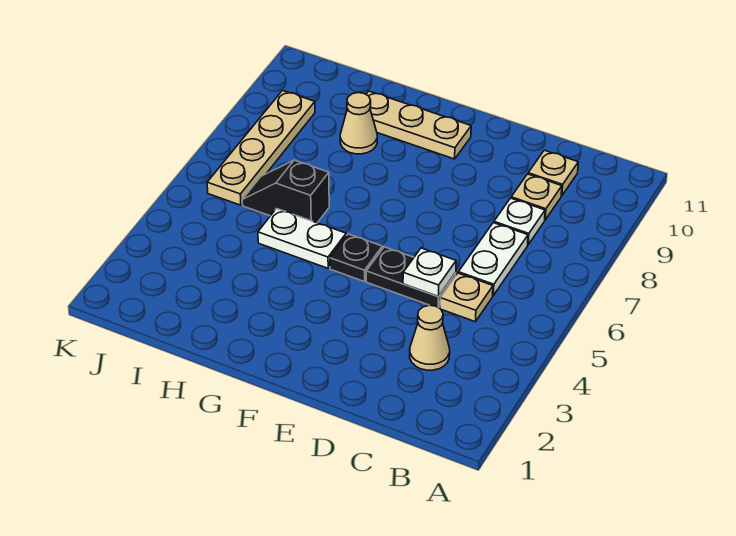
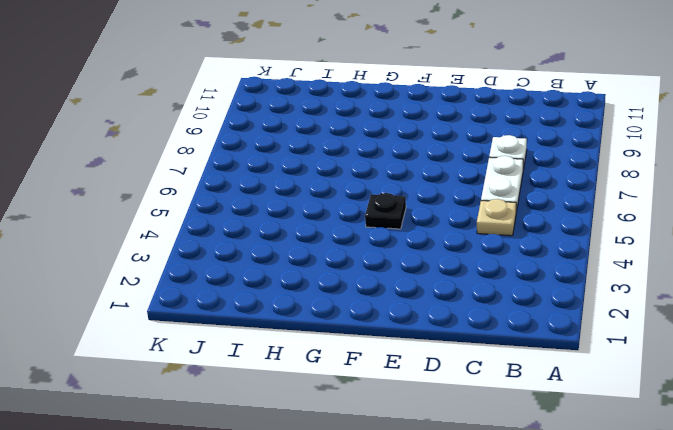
none -> tan cone C3 level 1
none -> tan plate C9 level 1
none -> tan plate C10 level 1

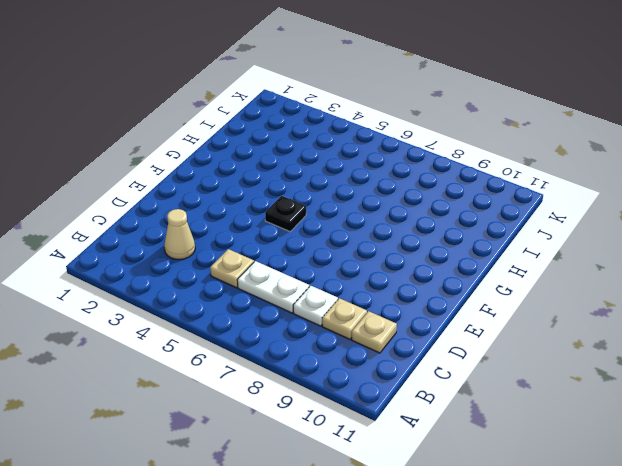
none -> black plate D5:E5 level 1
none -> tan plate F10:H10 level 1
none -> white plate G5:H5 level 1

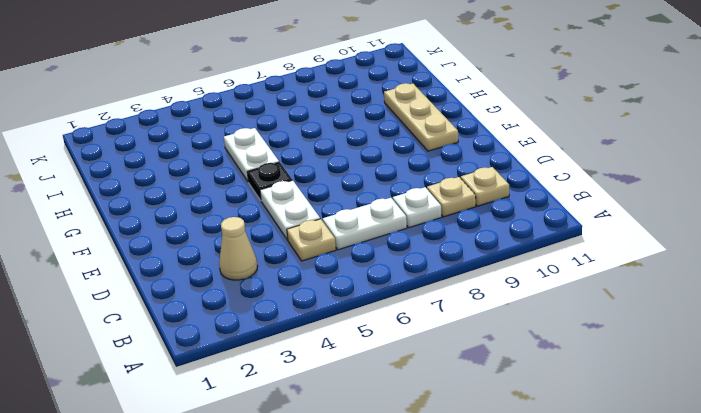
white plate D5:E5 level 1 -> black plate D5:E5 level 1
none -> black slope H6:I6 level 1 top H
none -> tan cone H9 level 1
none -> tan plate J6:J9 level 1

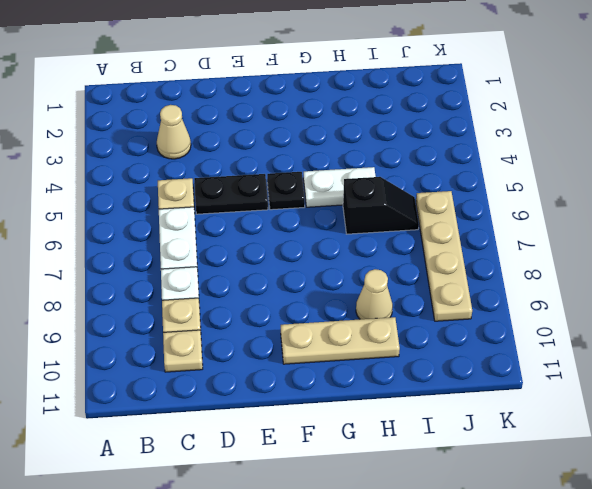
none -> white plate D5 level 2

